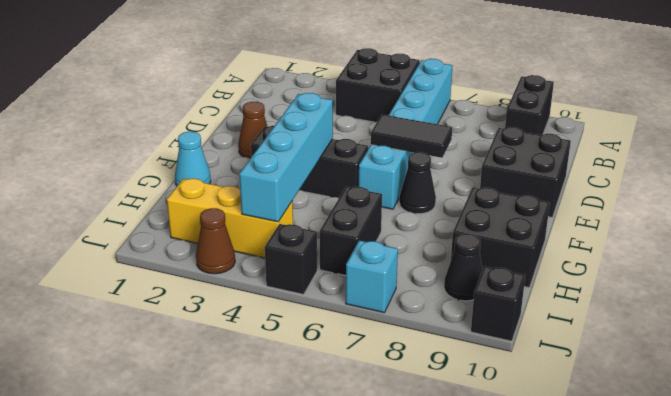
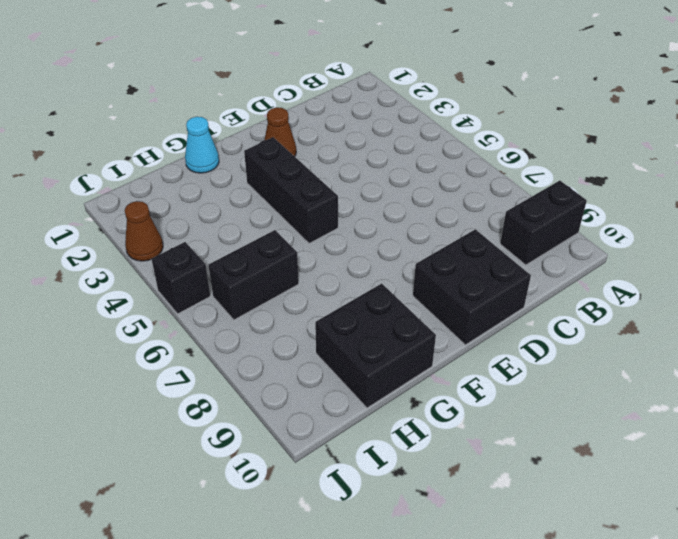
none -> black brick A4:B5 level 1
none -> cyan brick A6:F6 level 1
none -> black cone F7 level 1

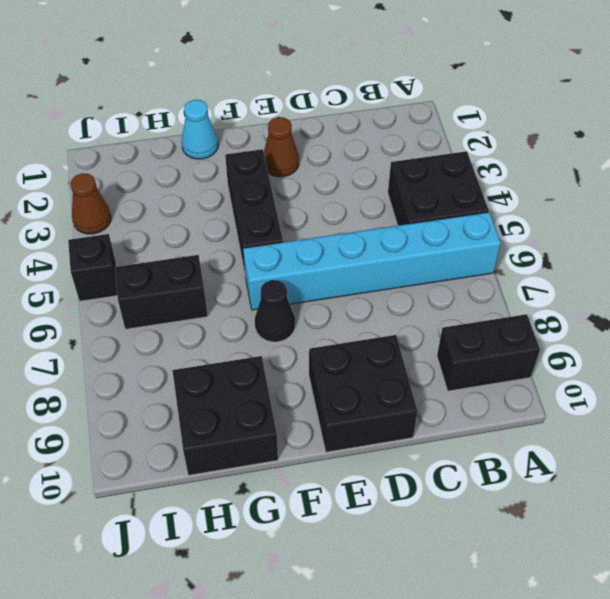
none -> yellow brick I2:I4 level 1
none -> black cone I9 level 1
none -> cyan brick J7 level 1

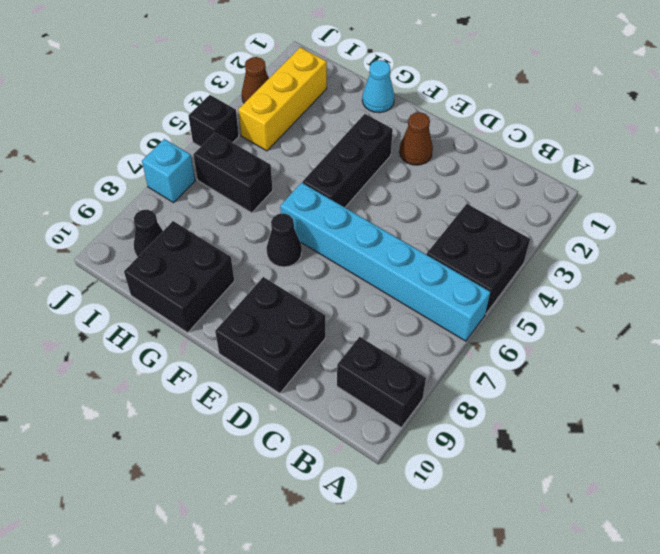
none -> black brick J10 level 1
none -> black tile E6:E7 level 2
none -> cyan brick F4:I4 level 2

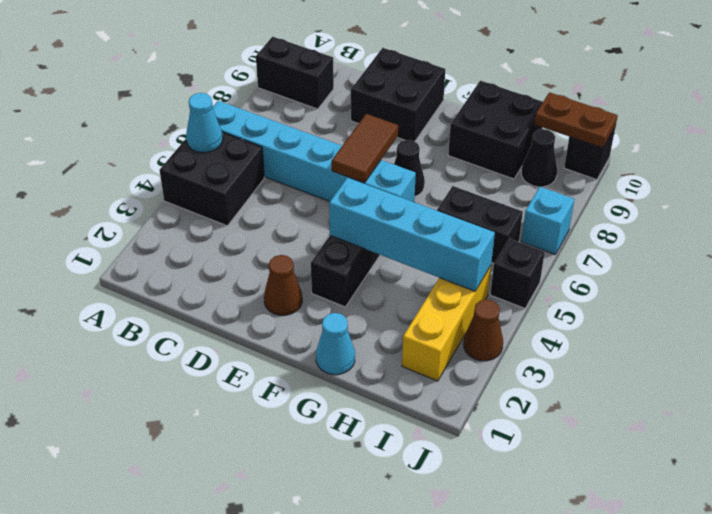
cyan cone A5 level 2 -> none
brown tile E6:E7 level 2 -> black tile E6:E7 level 2
brown plate I10:J10 level 2 -> none

